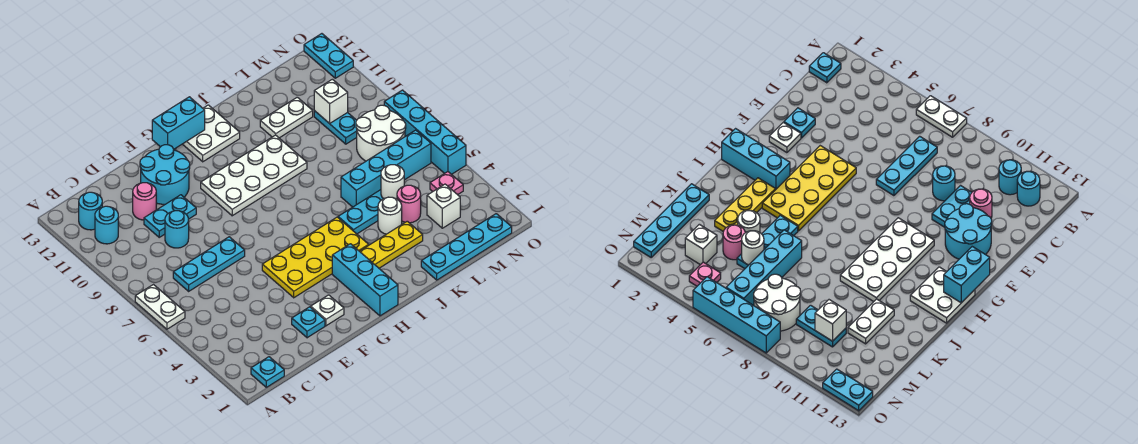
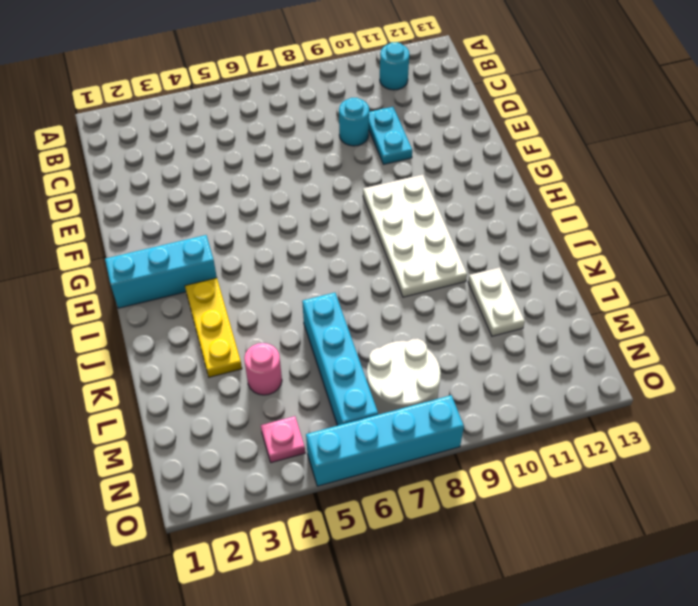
none -> white plate A6:A7 level 1
none -> cyan plate B1 level 1
none -> cyan round brick B12 level 1
none -> cyan plate C7:E7 level 1

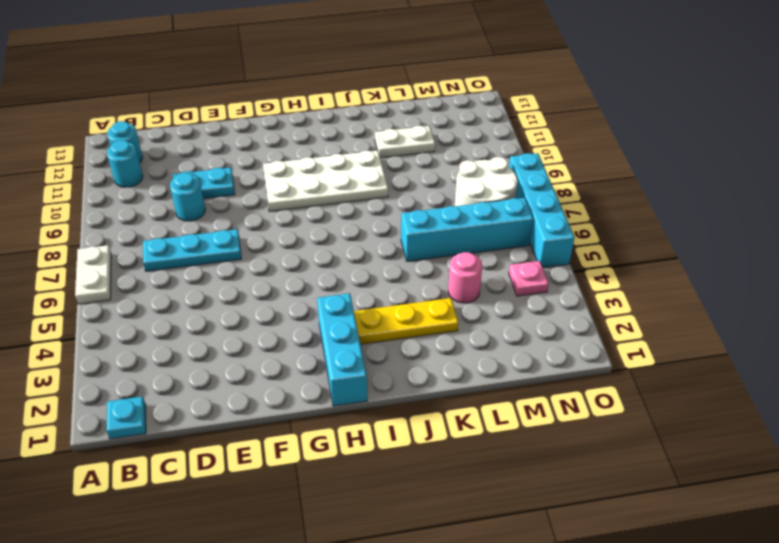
none -> pink round brick D11 level 1
none -> cyan plate E2 level 1
none -> cyan round brick E11:F12 level 1
none -> white plate F2 level 1

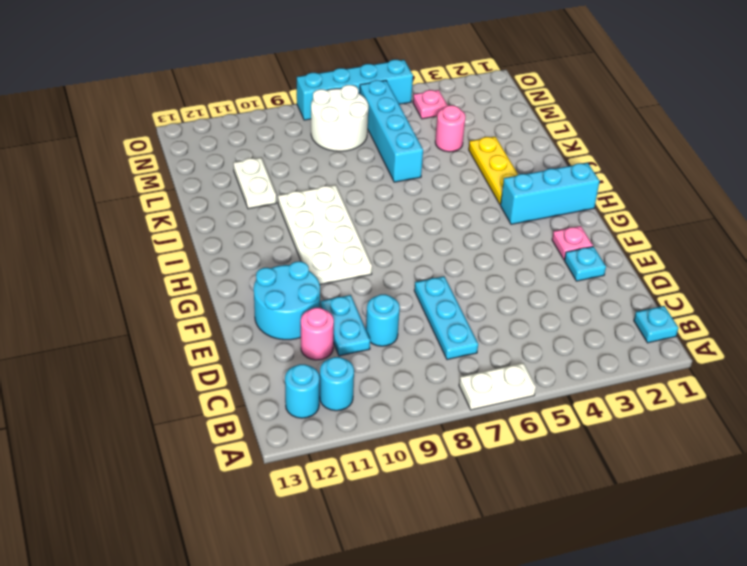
pink plate F2 level 1 -> white plate F2 level 1
none -> yellow plate F4:I5 level 1
none -> white plate H12:I13 level 1
none -> cyan plate J5:L5 level 1
none -> cyan plate K1:N1 level 1

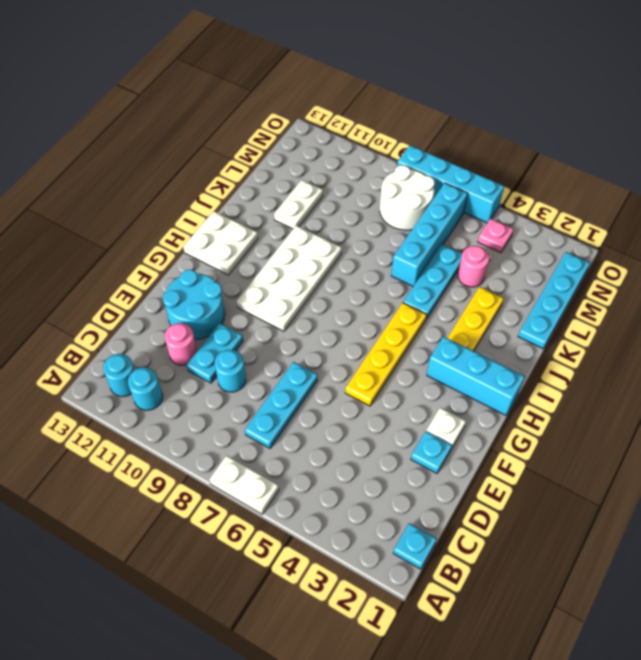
yellow plate F5:I5 level 1 -> yellow plate F4:I5 level 1
none -> white round brick K4 level 1
none -> white brick M3 level 1
none -> cyan plate M9:M10 level 1
none -> cyan plate O12:O13 level 1

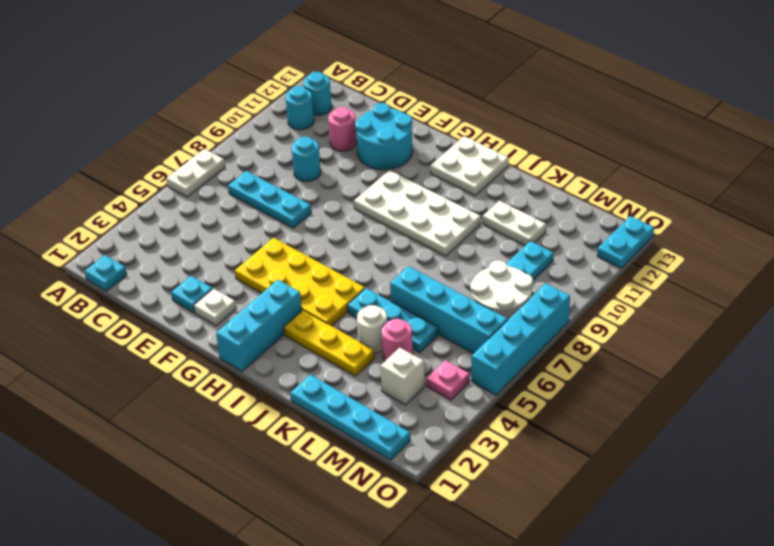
none -> cyan plate D10:E10 level 1
none -> cyan brick G13:H13 level 2
none -> white round brick L5 level 2
none -> white brick M10 level 2

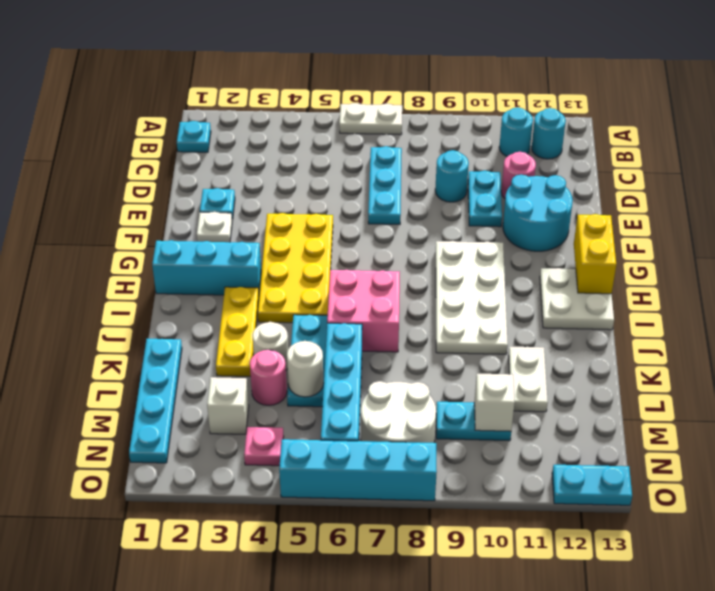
yellow brick G13:H13 level 2 -> cyan brick G13:H13 level 2
pink brick I6:J7 level 1 -> none

